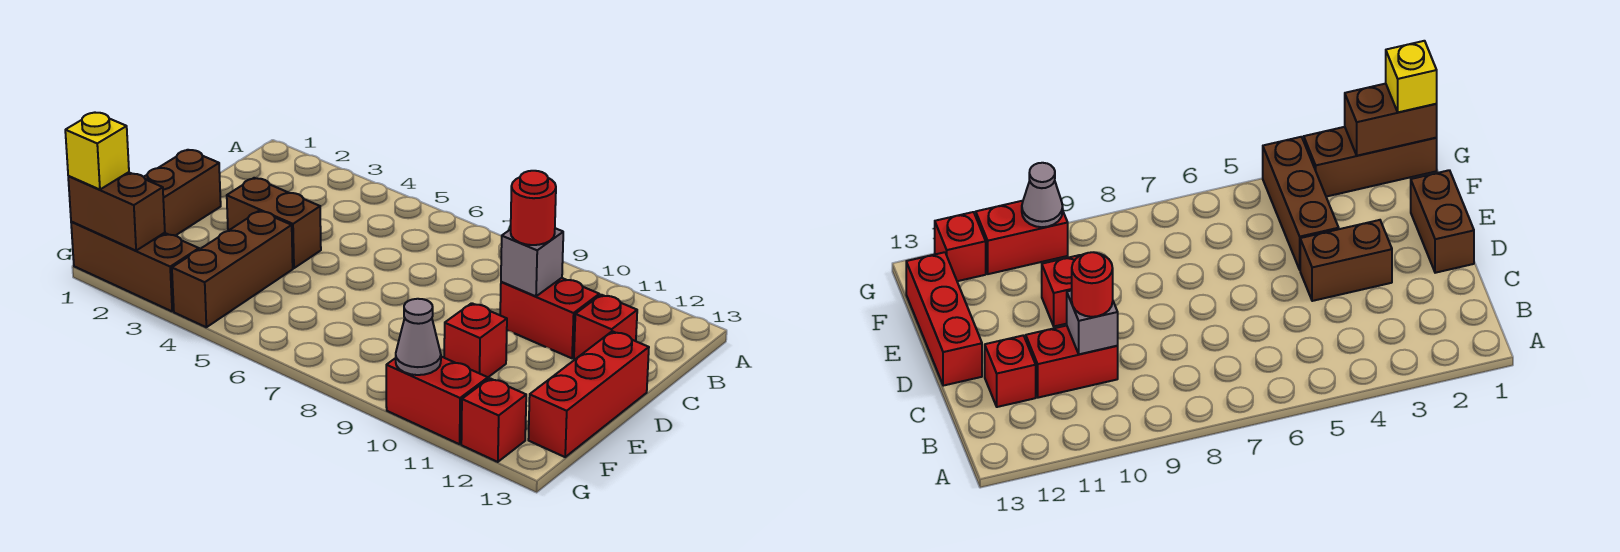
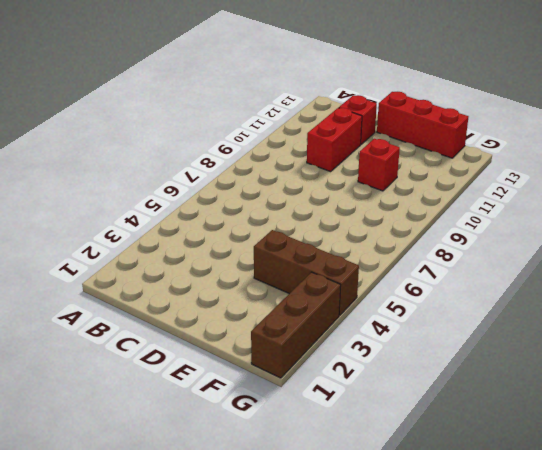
none -> brown brick D1:E1 level 1
none -> brown brick D3:D4 level 1
none -> red brick G10:G11 level 1

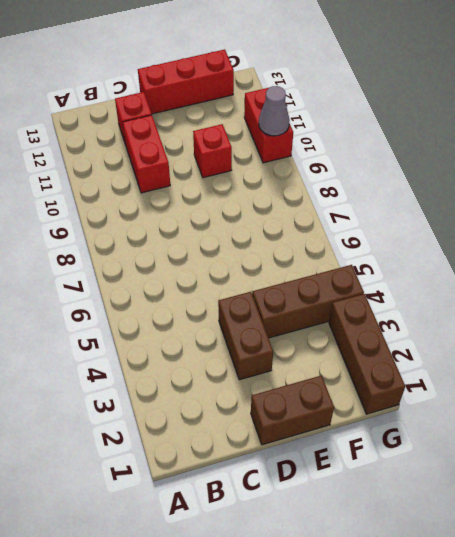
none -> red brick G12 level 1
none -> grey brick C10 level 2
none -> brown brick G1:G2 level 2

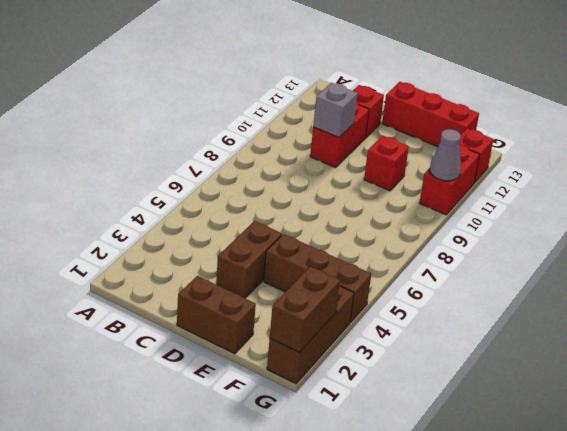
none -> red round brick C10 level 3
none -> yellow brick G1 level 3

